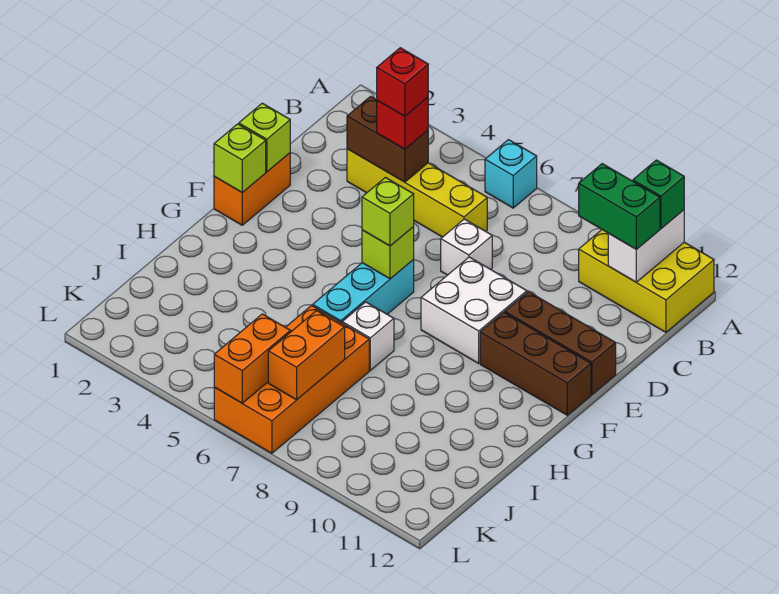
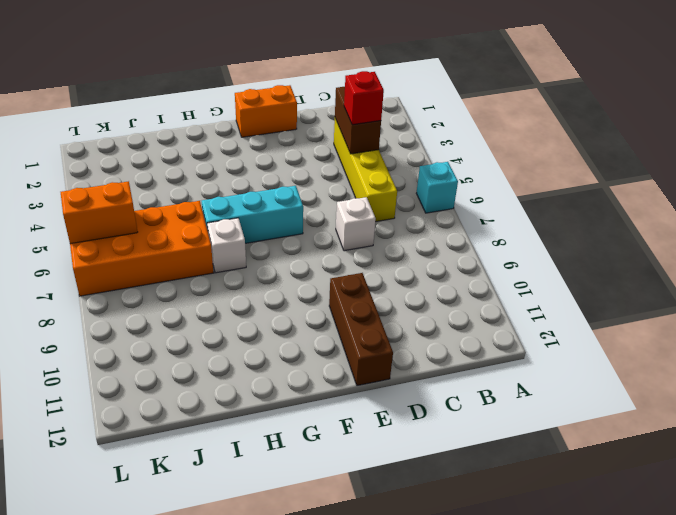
none -> yellow brick A10:B12 level 1
none -> white brick E8:F9 level 1
none -> brown brick F10:F12 level 1

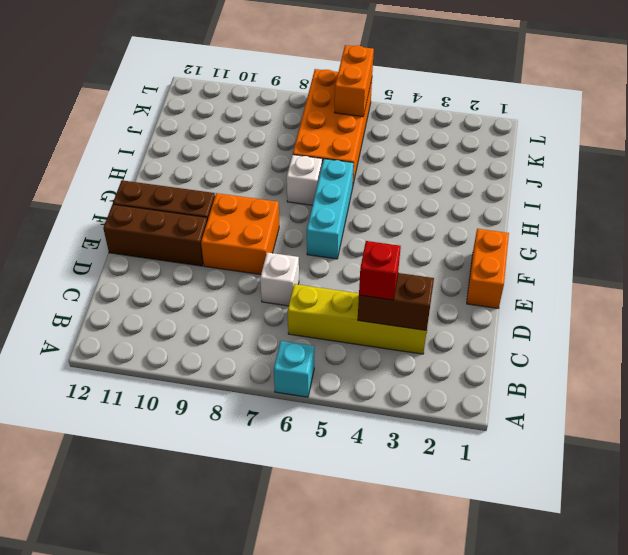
orange brick E8:F9 level 1 -> white brick E8:F9 level 1
none -> yellow brick A10:B12 level 1
none -> white brick A11:B11 level 2
none -> lime brick E1 level 2

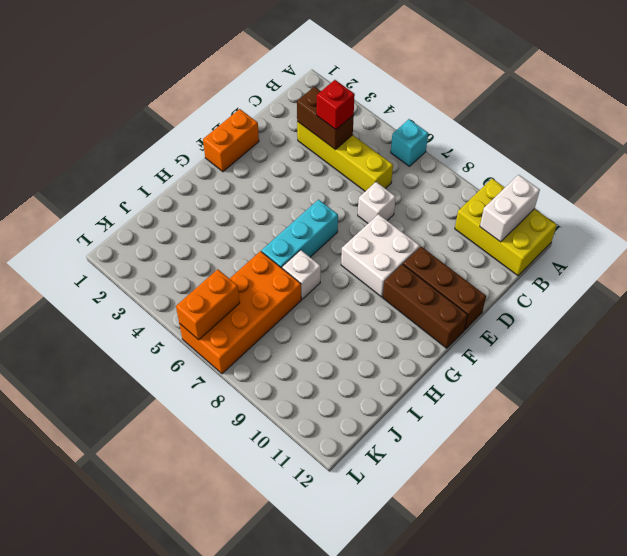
none -> lime brick E1 level 2
none -> lime brick F1 level 2
none -> lime brick F6 level 2

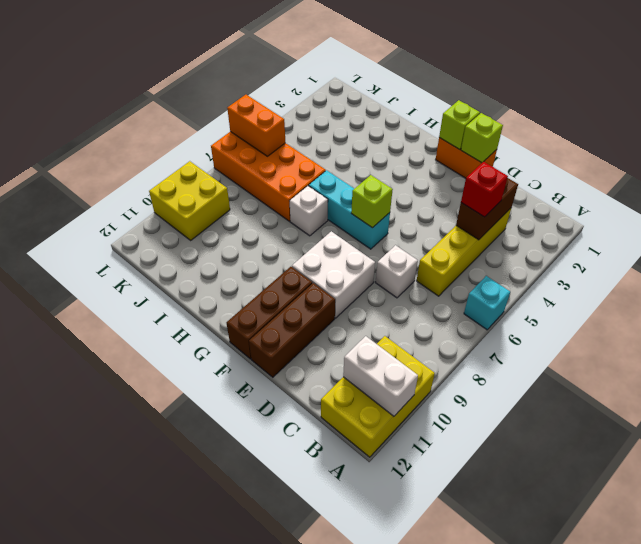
yellow brick K9:L10 level 1 -> none
none -> orange brick J7:K7 level 2
none -> green brick A11 level 3
none -> green brick B10:B11 level 3

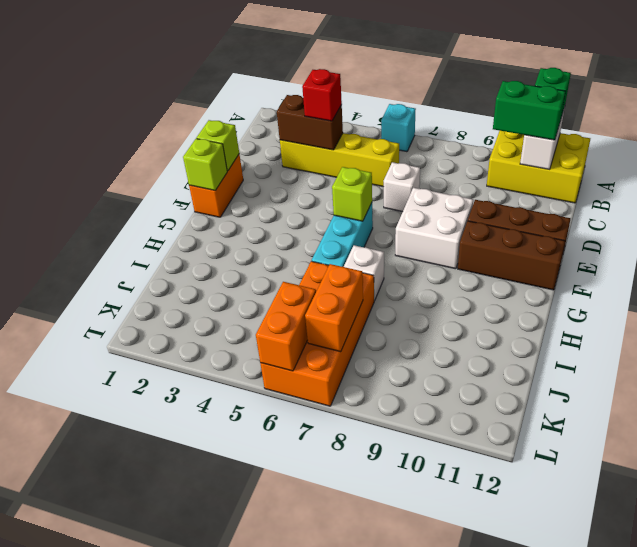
none -> lime brick F6 level 3
none -> red brick C4 level 4

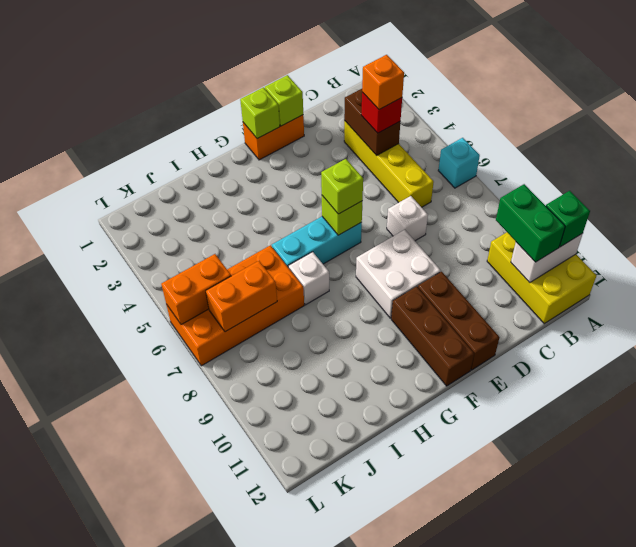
orange brick C4 level 4 -> red brick C4 level 4

